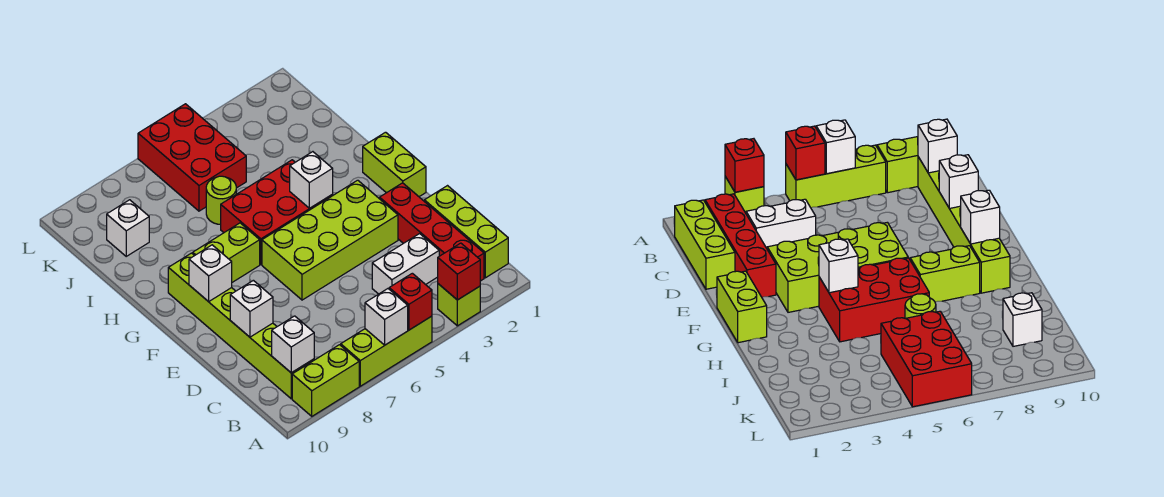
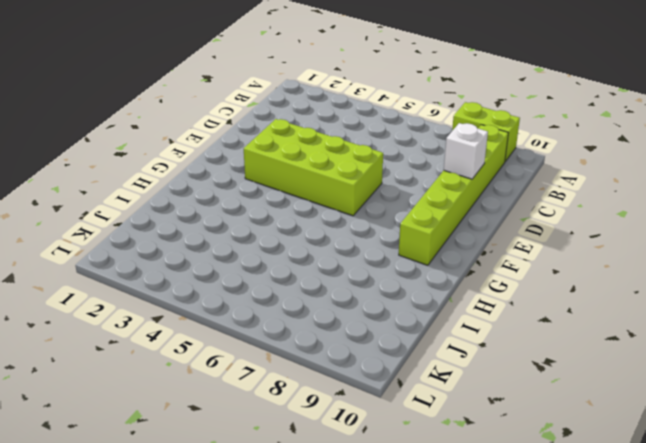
none -> lime brick A3 level 1
none -> lime brick A5:A7 level 1
none -> lime brick B1:D1 level 1

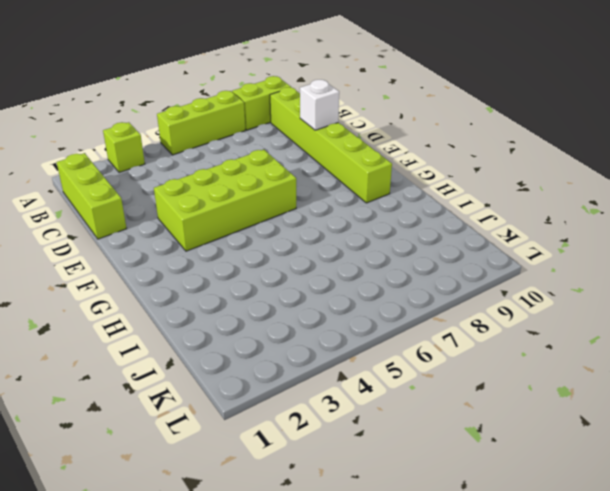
none -> red brick B2:E2 level 1
none -> white brick C3:C4 level 1
none -> lime brick F1:G1 level 1

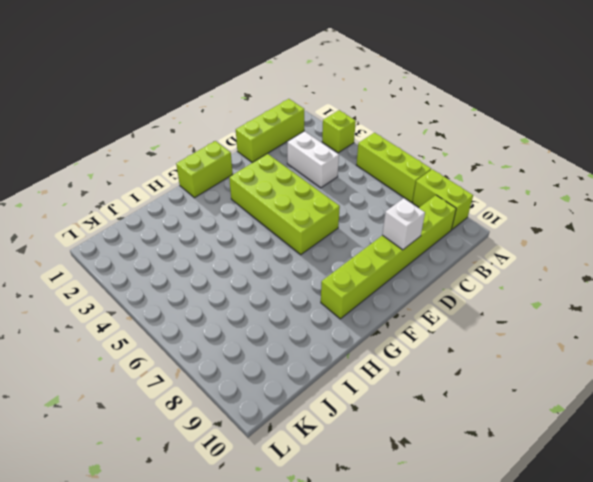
none -> red brick B2:E2 level 1
none -> red brick G4:H6 level 1
none -> lime brick G7:G8 level 1

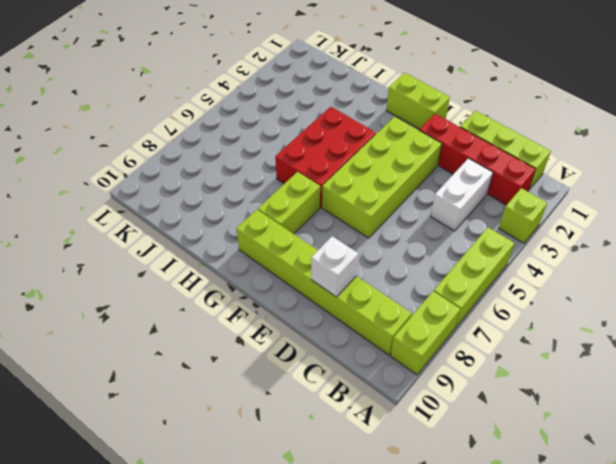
none -> lime round brick I6 level 1
none -> red brick J5:L6 level 1
none -> white brick J9 level 1

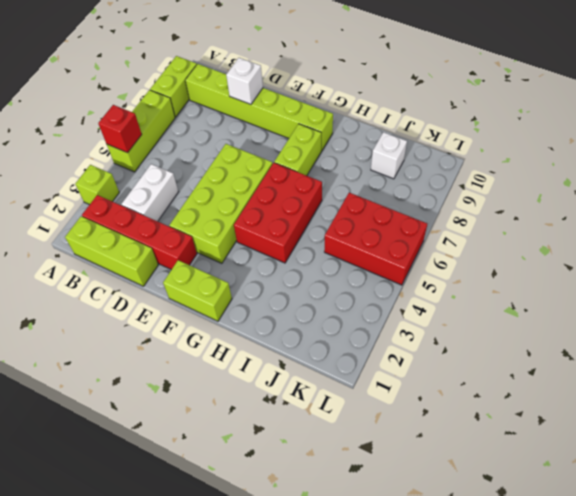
none -> lime round brick I6 level 1
none -> red brick A3 level 2
none -> white brick A6 level 2

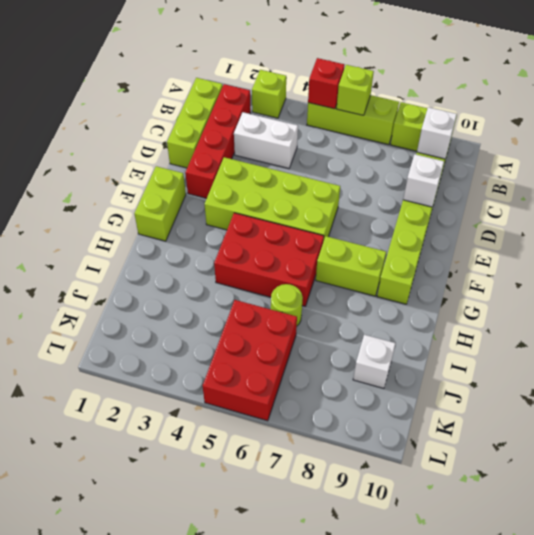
lime brick A6 level 2 -> white brick A6 level 2
none -> red brick A3 level 2
none -> white brick F9 level 2
none -> white brick G4 level 2

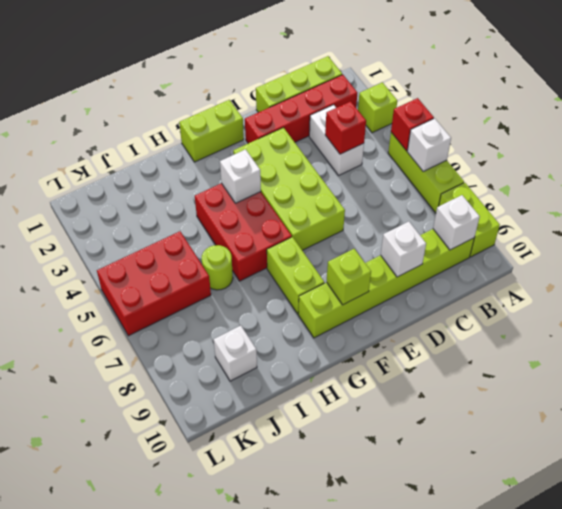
red brick C4 level 2 -> red brick A3 level 2
lime brick F9 level 2 -> white brick F9 level 2

